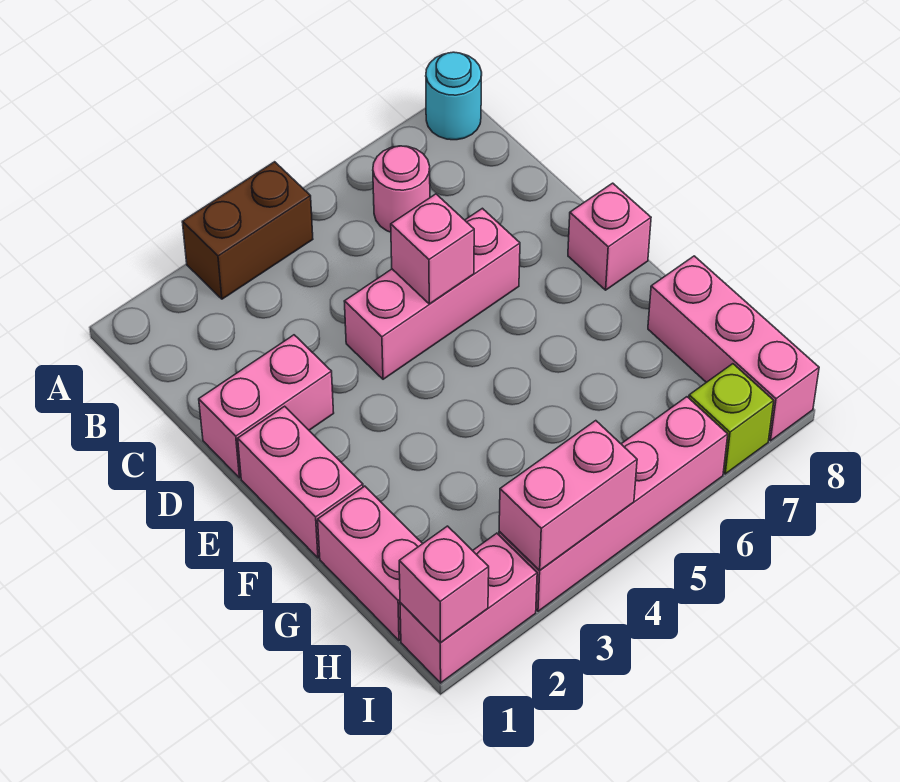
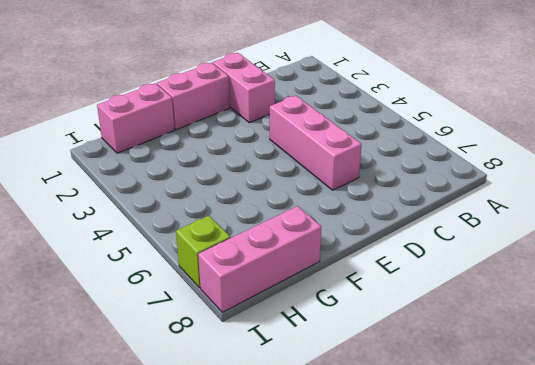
none -> brown brick A3:A4 level 1
none -> cyan round brick A8 level 1
none -> pink round brick B6 level 1

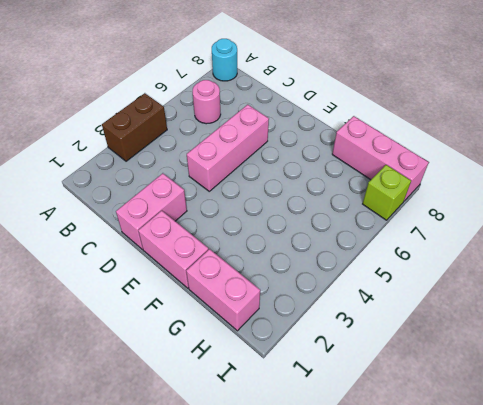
none -> pink brick E8 level 1
none -> pink brick I1:I2 level 1
none -> pink brick I3:I6 level 1

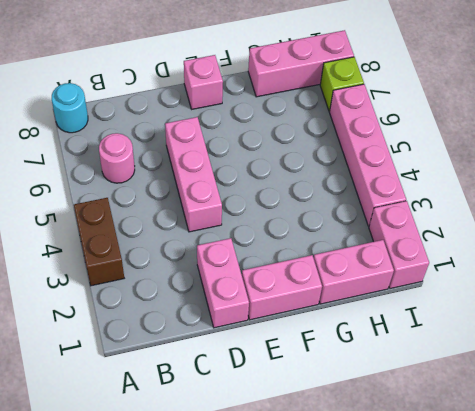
none -> pink brick D5 level 2
none -> pink brick I1 level 2
none -> pink brick I3:I4 level 2

